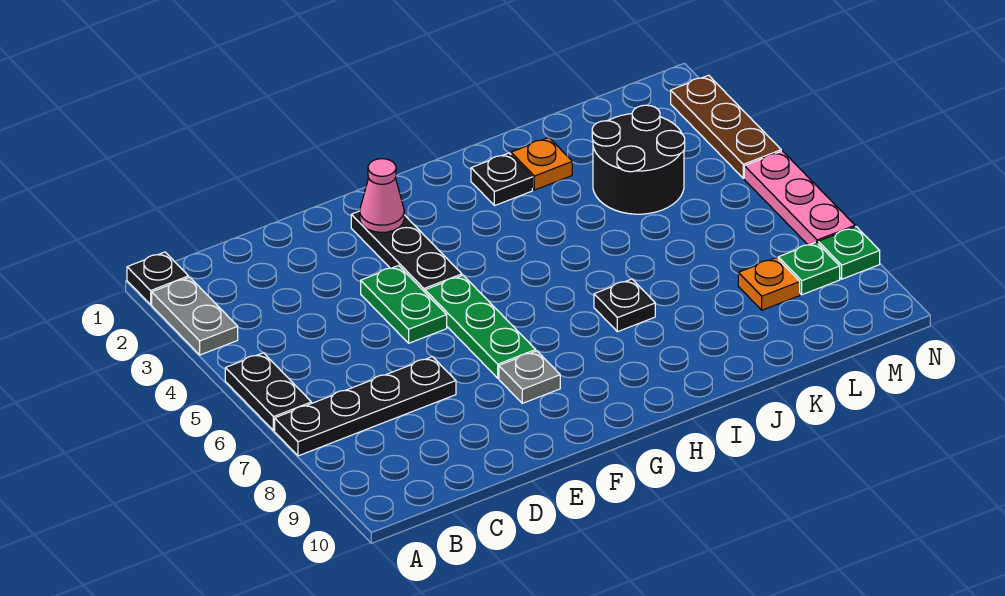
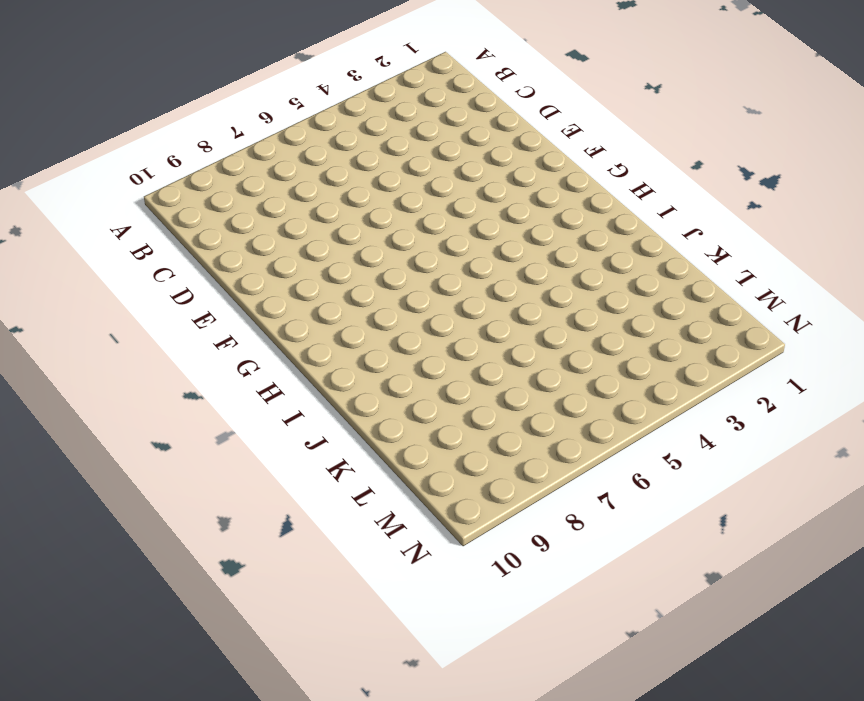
none -> black plate A1 level 1
none -> grey plate A2:A3 level 1
none -> black plate A5:A6 level 1

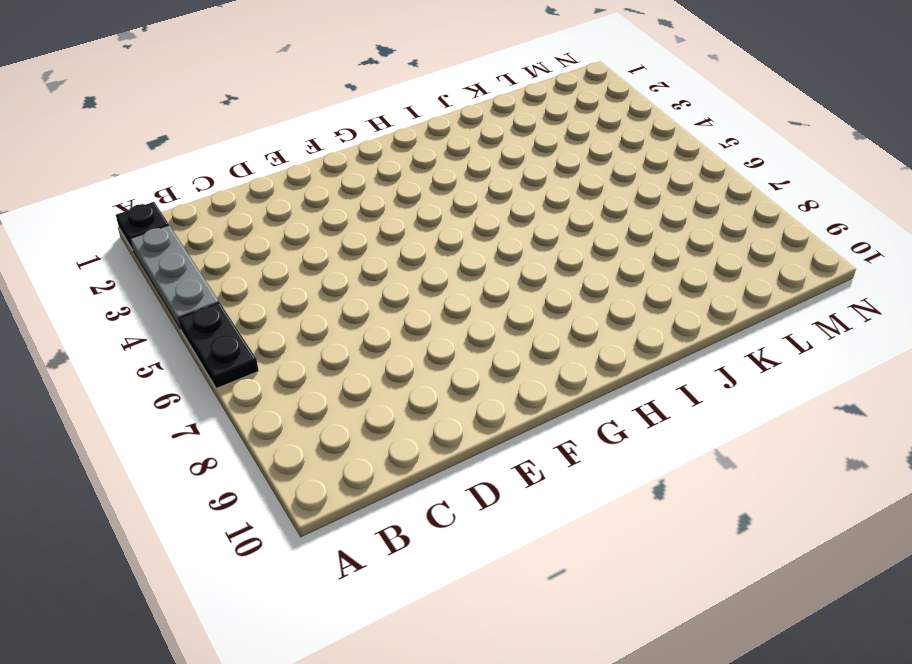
grey plate A2:A4 level 1 -> grey plate A2:A3 level 1
none -> black plate A7:D7 level 1
none -> green plate E4:E5 level 1
none -> black plate F2:F4 level 1

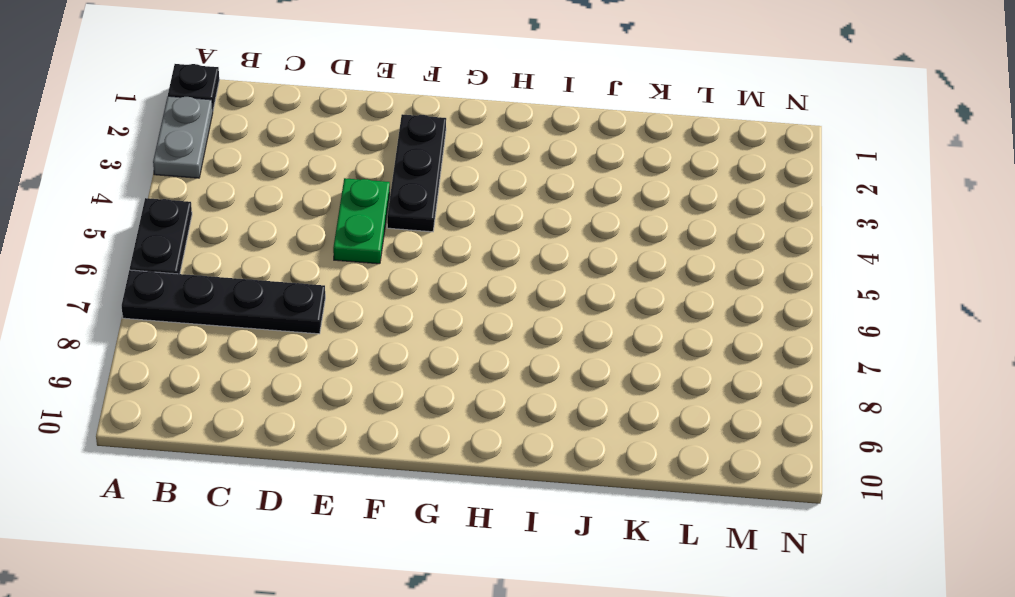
none -> green plate F5:F7 level 1
none -> grey plate F8 level 1
none -> black plate I2 level 1

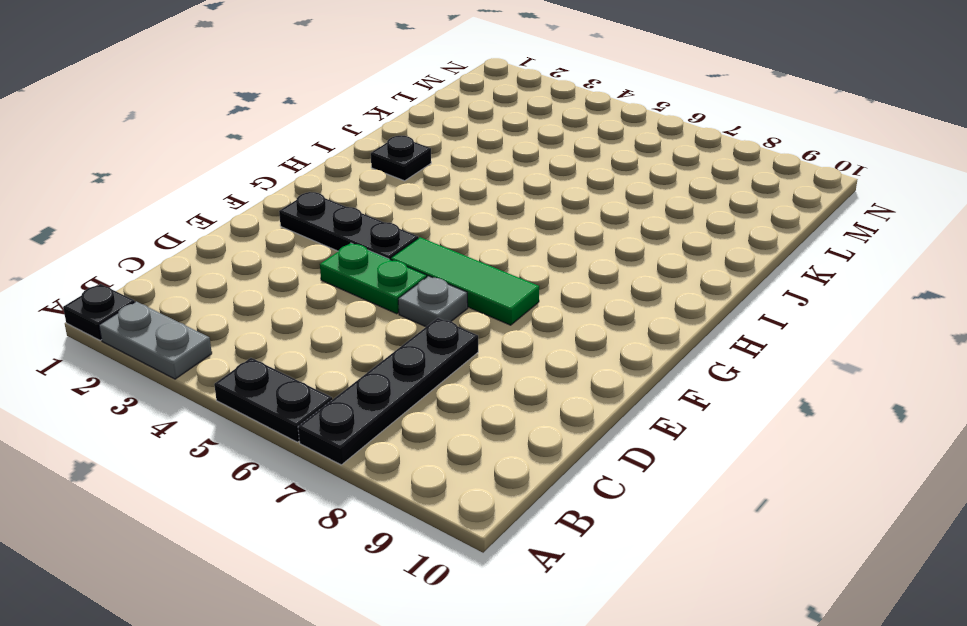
grey plate E6 level 1 -> grey plate F8 level 1
green tile F5:F7 level 1 -> green plate F5:F7 level 1
none -> black plate I7 level 1
none -> orange plate J2 level 1
none -> black round brick K3:L4 level 1

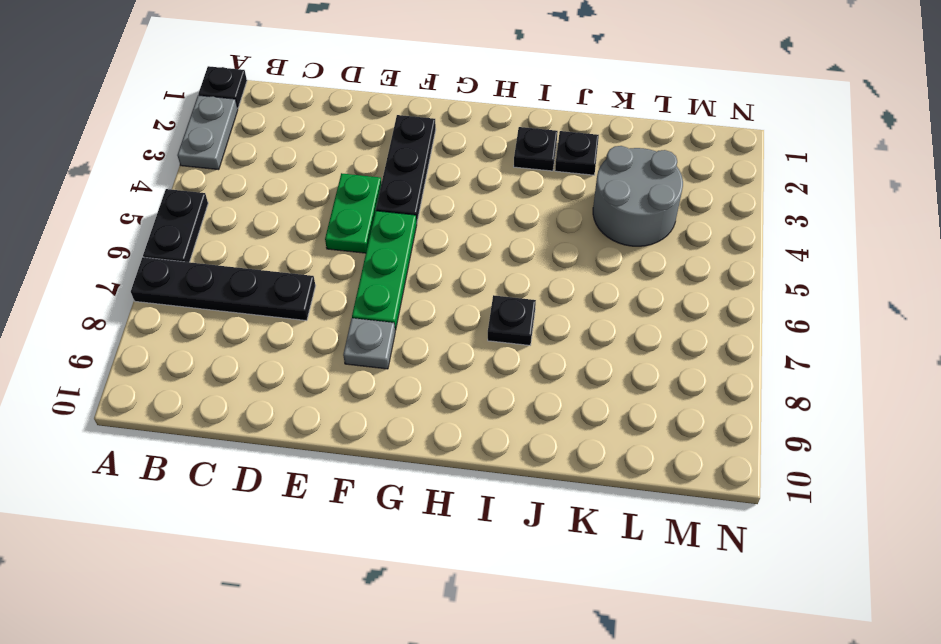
black plate J2 level 1 -> orange plate J2 level 1
grey round brick K3:L4 level 1 -> black round brick K3:L4 level 1
none -> orange plate L8 level 1
none -> green plate M8 level 1
none -> brown plate N2:N4 level 1

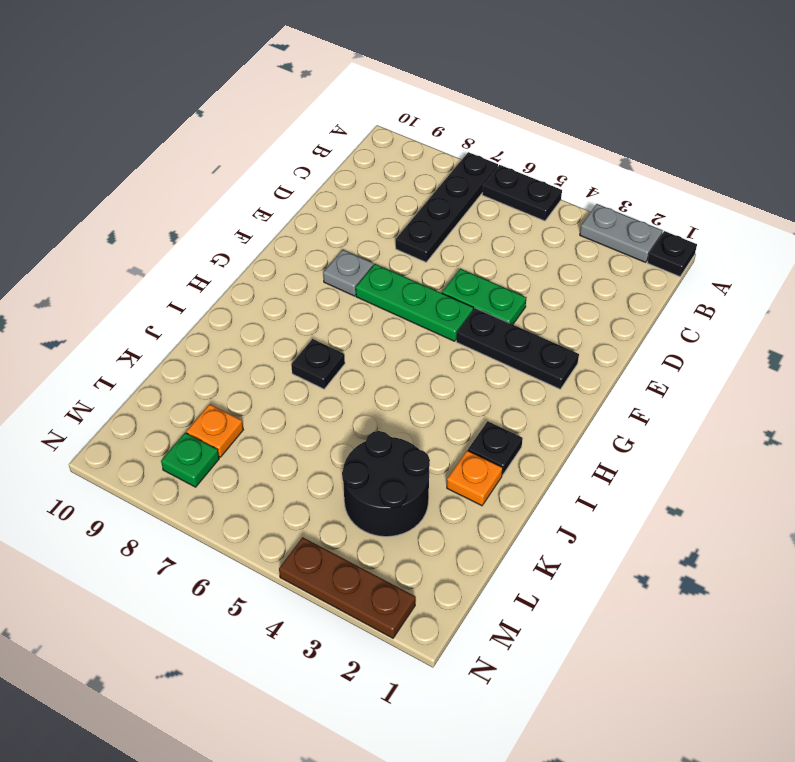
none -> pink plate N5:N7 level 1
none -> green plate N8 level 1
none -> pink cone F2 level 2

